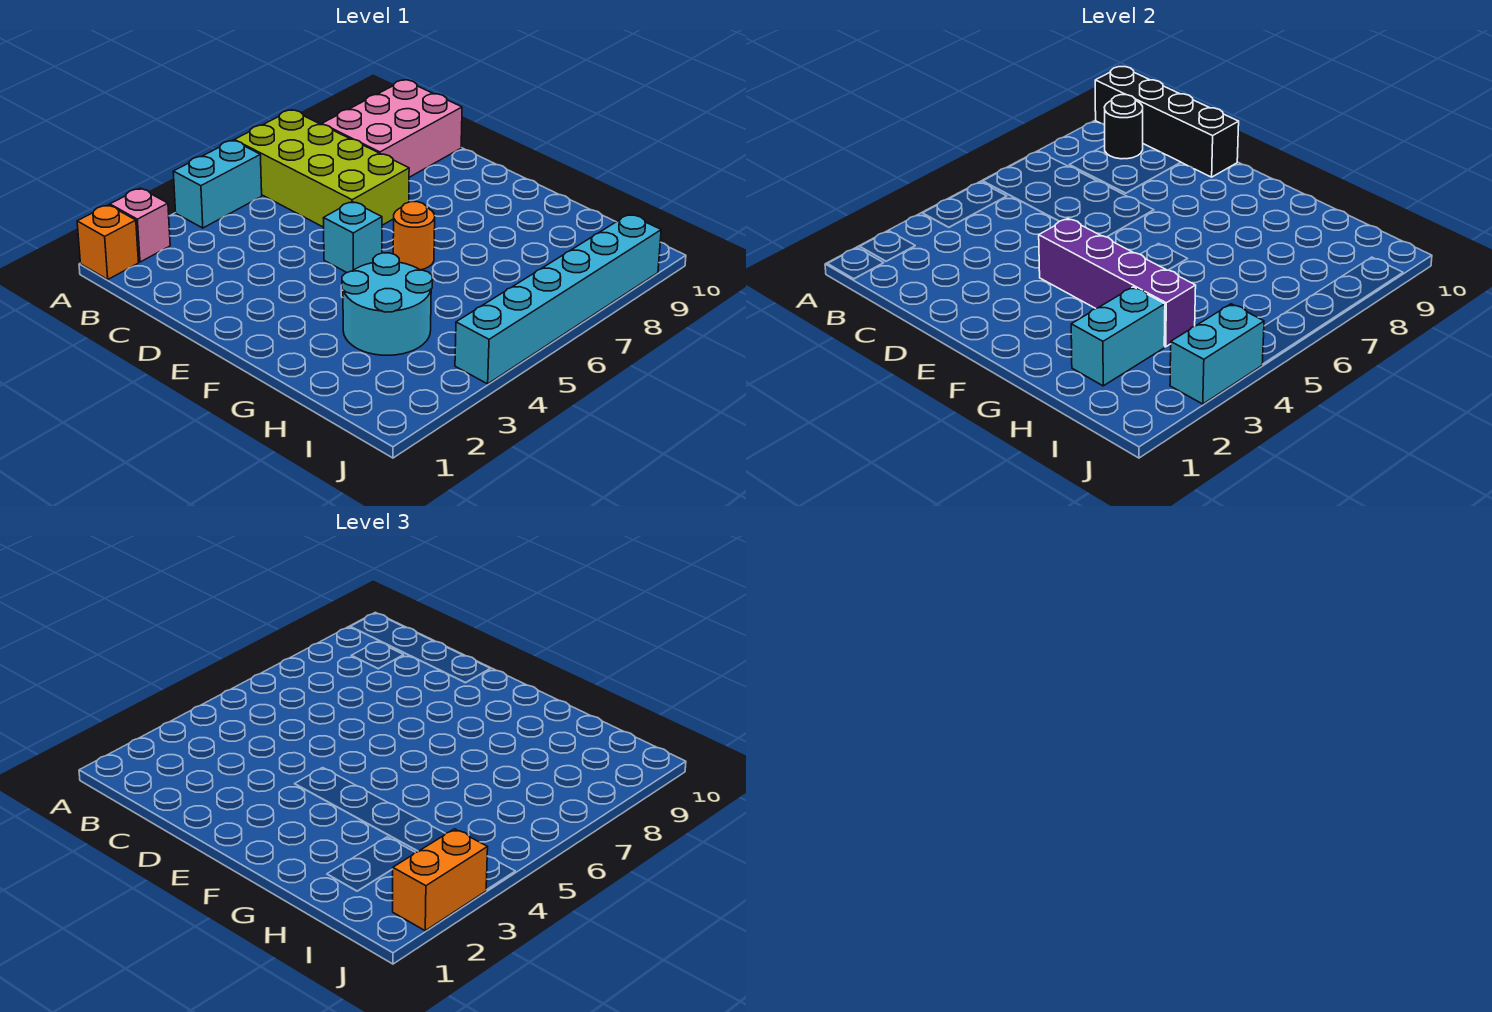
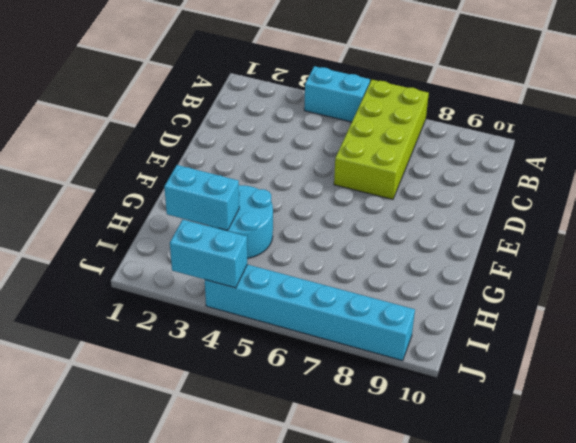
none -> orange brick A1 level 1
none -> pink brick A2 level 1
none -> pink brick B8:C10 level 1

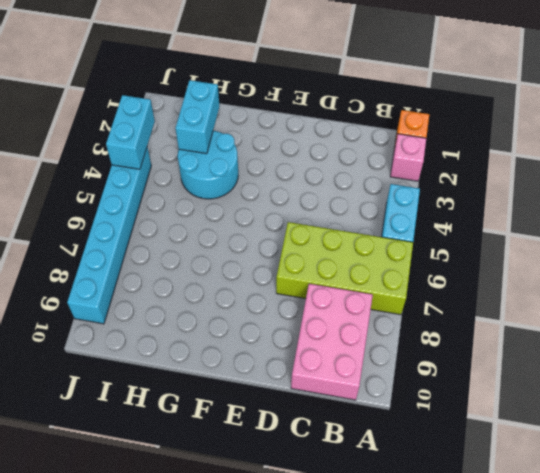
none -> cyan brick E5 level 1
none -> orange round brick F6 level 1
none -> black brick A10:D10 level 2

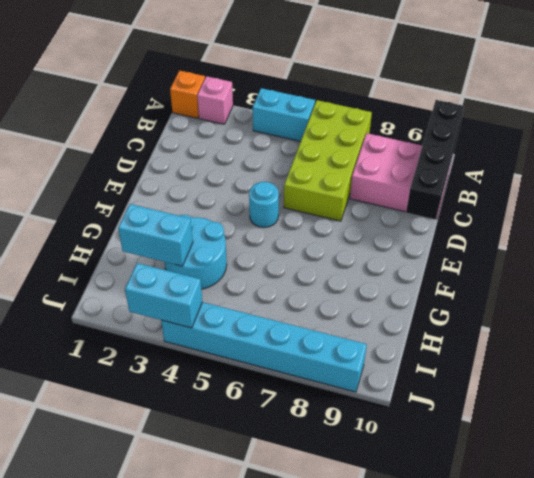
cyan round brick E5 level 1 -> cyan brick E5 level 1
none -> orange round brick F6 level 1
none -> black round brick B9 level 2
none -> purple brick E4:H4 level 2

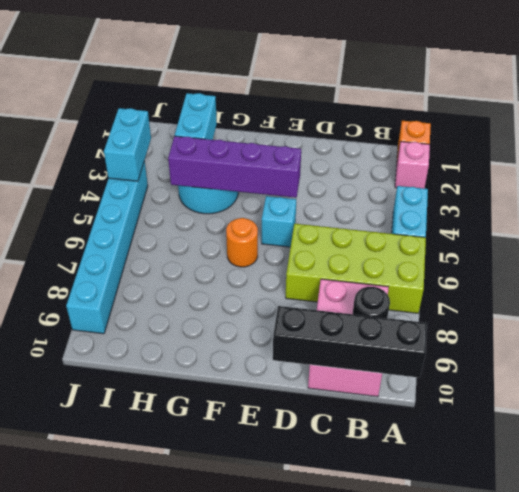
none -> orange brick J2:J3 level 3

